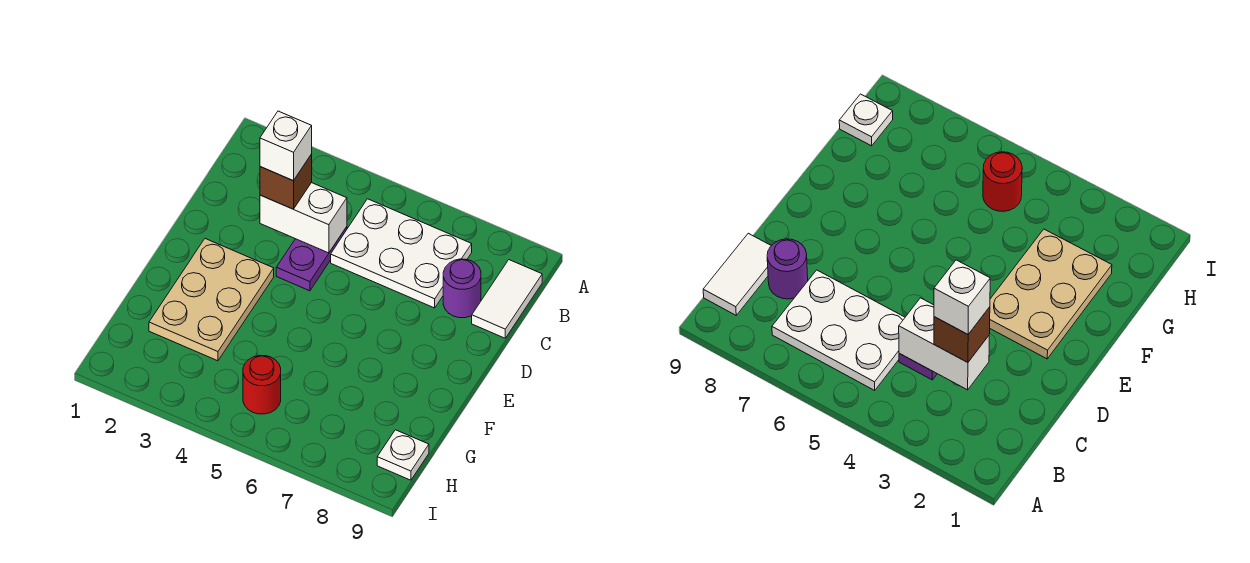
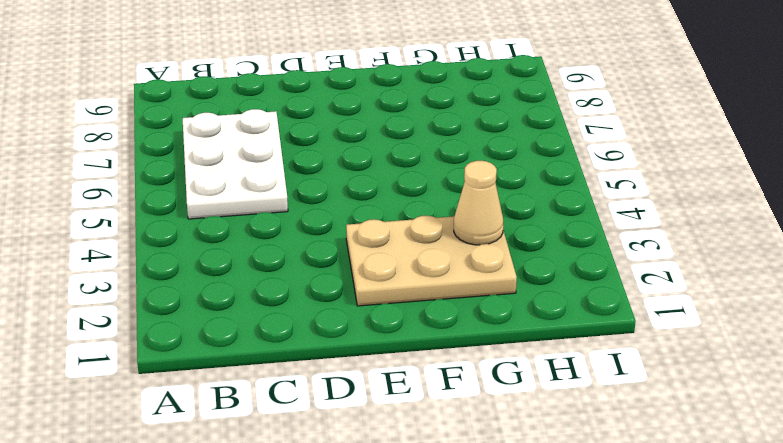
tan cone G3 level 2 -> none
none -> white tile B9:C9 level 1
none -> purple plate C4:D4 level 1

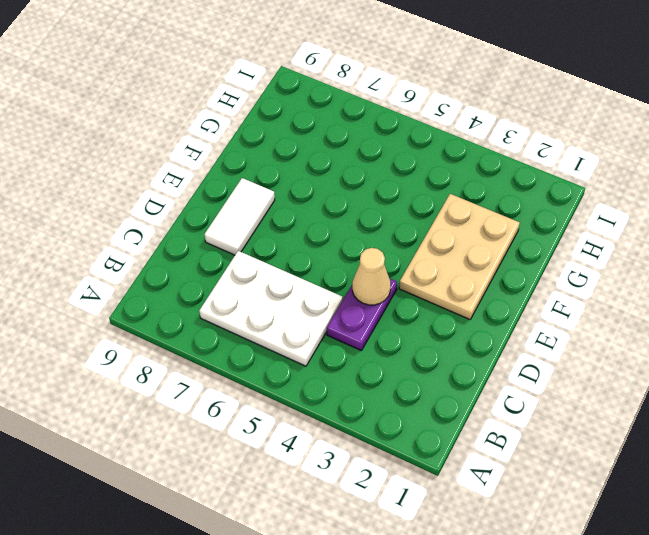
tan cone D4 level 2 -> none
white tile D8:E8 level 1 -> white tile B9:C9 level 1
none -> purple round brick C8 level 1
none -> red round brick H5 level 1

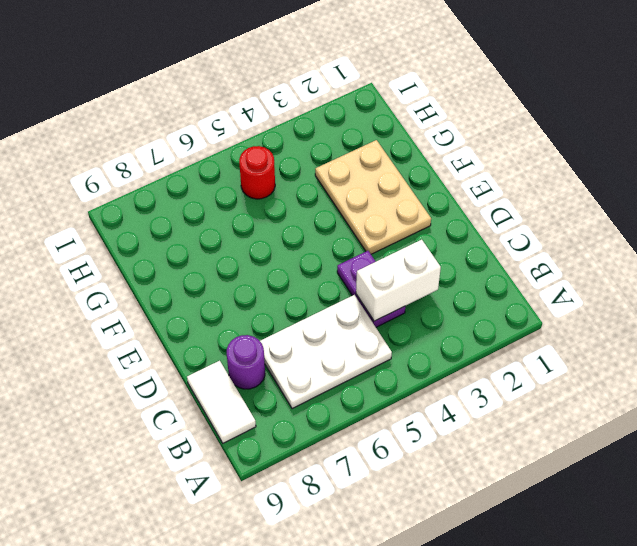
none -> white plate H9 level 1
none -> brown brick C3 level 3

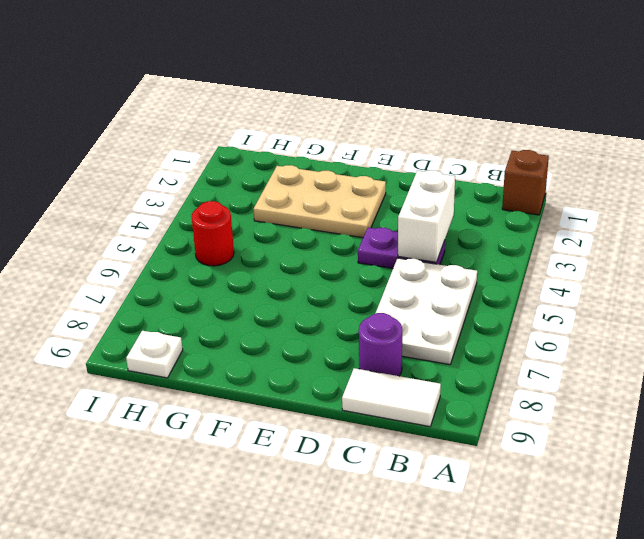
brown brick A1 level 1 -> brown brick C3 level 3
none -> white brick C3 level 4

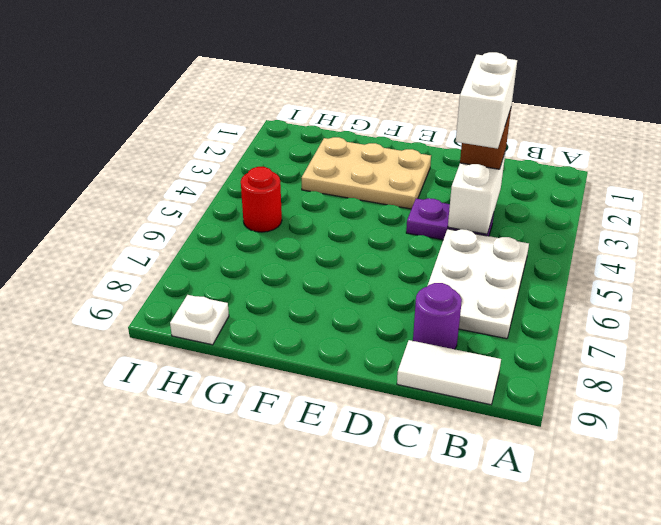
white brick C3:C4 level 4 -> white brick C3 level 4

